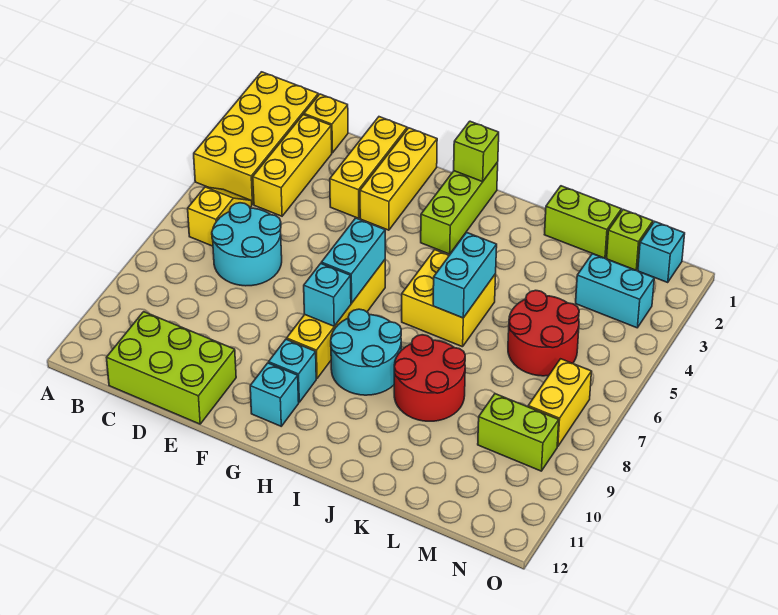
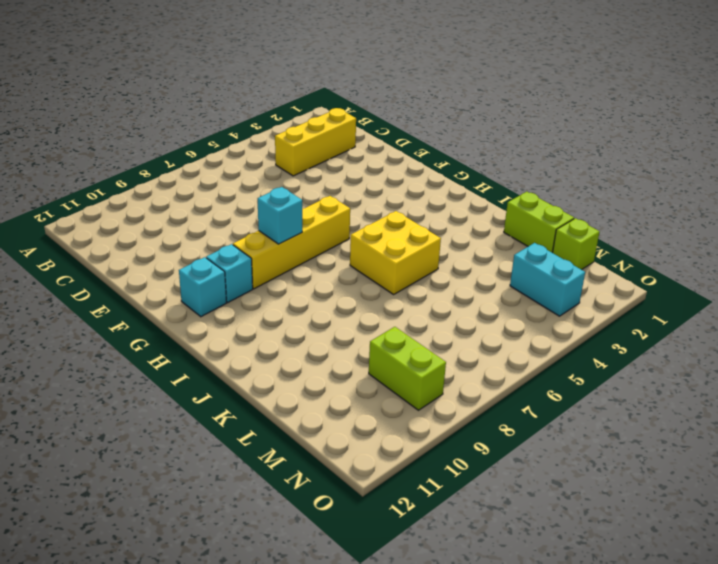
none -> yellow brick A1:B4 level 1
none -> yellow slope B5:B6 level 1 top 6
none -> yellow brick C1 level 1

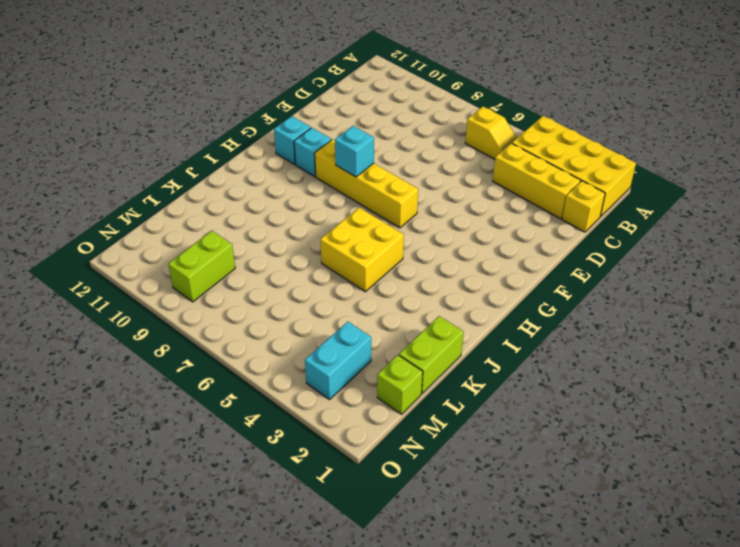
none -> cyan round brick C6:D7 level 1
none -> lime brick C11:E12 level 1
none -> yellow brick E1:E3 level 1

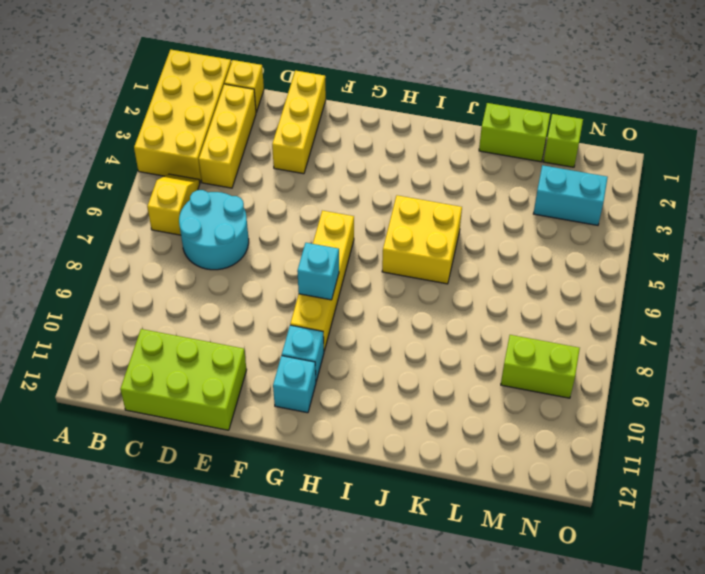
none -> yellow brick F1:F3 level 1
none -> lime brick H1:H3 level 1
none -> cyan round brick H8:I9 level 1

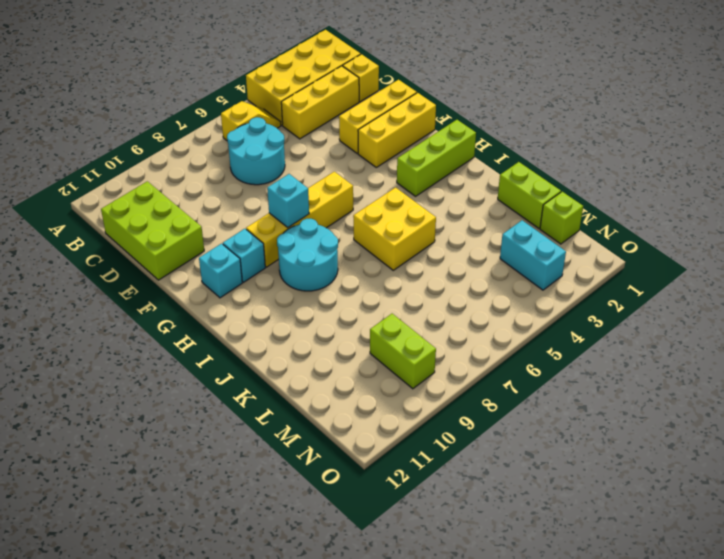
none -> red round brick J8:K9 level 1
none -> red round brick L5:M6 level 1
none -> cyan brick N1 level 1

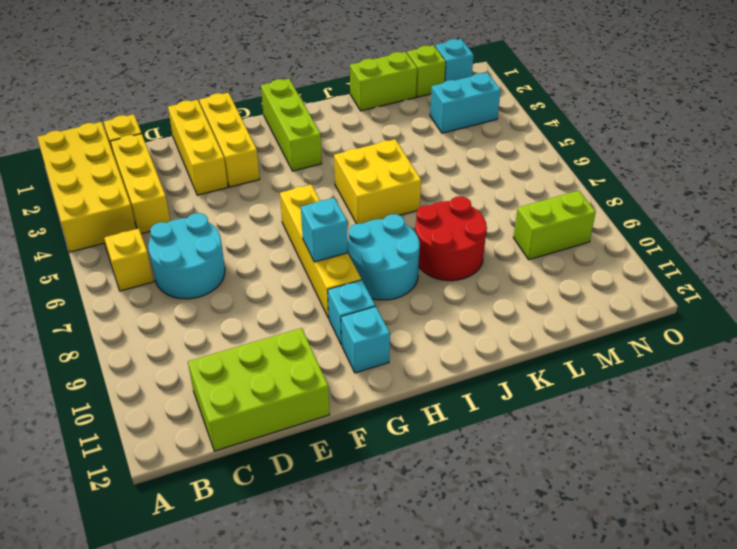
none -> red round brick L5:M6 level 1
none -> yellow brick N7:N8 level 1
none -> cyan brick G6:G7 level 2

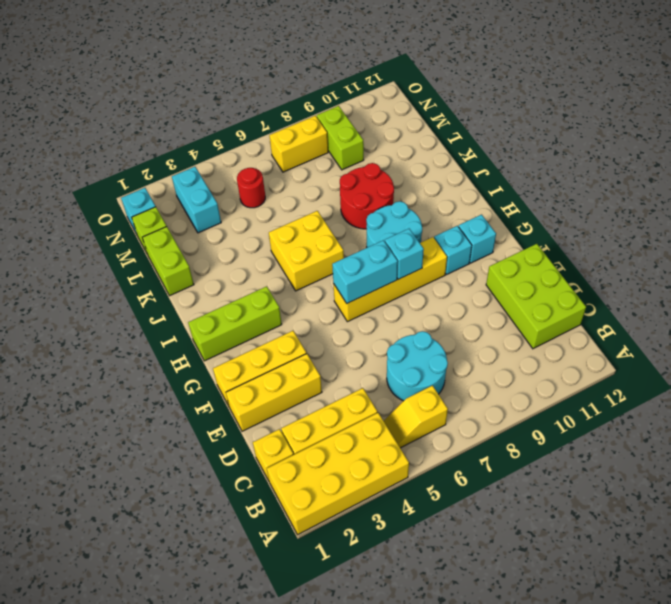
red round brick M5 level 1 -> red round brick L5:M6 level 1
none -> lime brick H1 level 2
none -> cyan brick J5:J6 level 2

